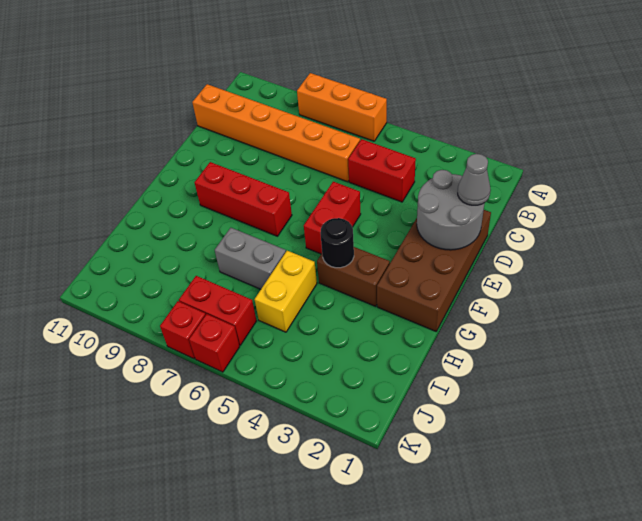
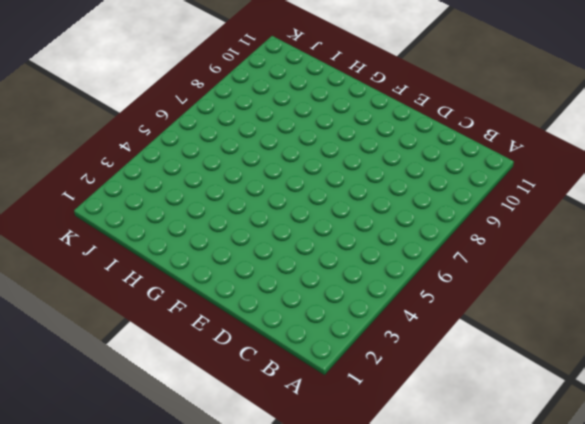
none -> orange brick A6:A8 level 1
none -> red brick C4:C5 level 1
none -> orange brick C6:C11 level 1

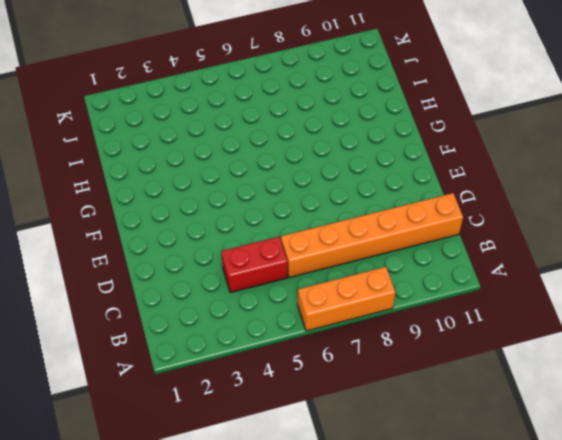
none -> brown brick D1:G2 level 1
none -> red brick E5:F5 level 1
none -> red brick F7:F9 level 1

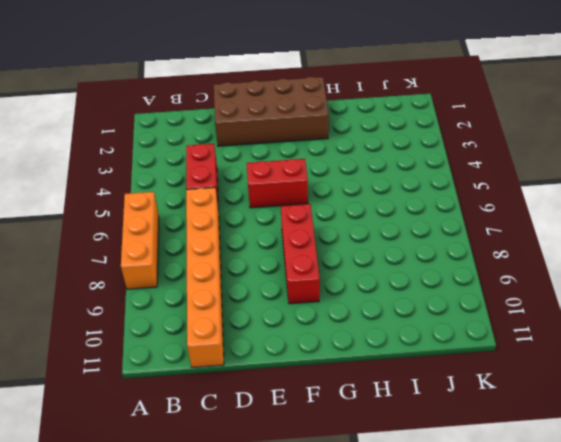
none -> brown brick G3:G4 level 1
none -> yellow brick H5:I5 level 1
none -> grey brick H6:H7 level 1

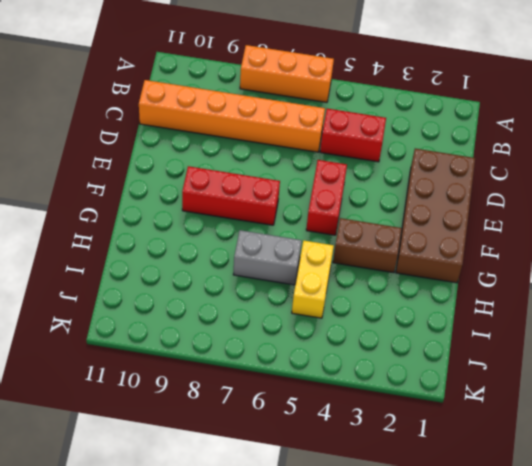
none -> red brick J6:J7 level 1
none -> red brick K6 level 1
none -> red brick K7 level 1

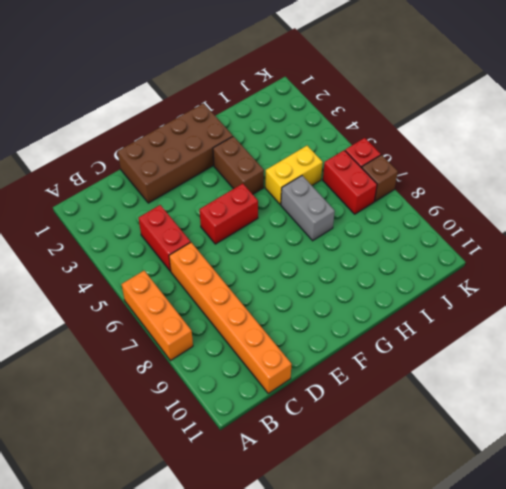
brown brick K7 level 1 -> red brick K7 level 1
none -> red brick F7:F9 level 1
none -> grey round brick D1:E2 level 2
none -> black round brick G4 level 2

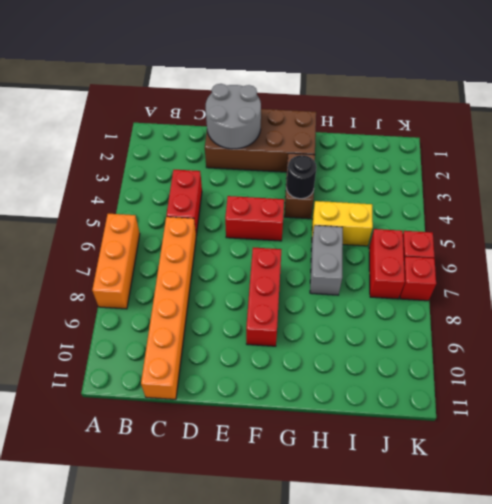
none -> grey cone D1 level 3

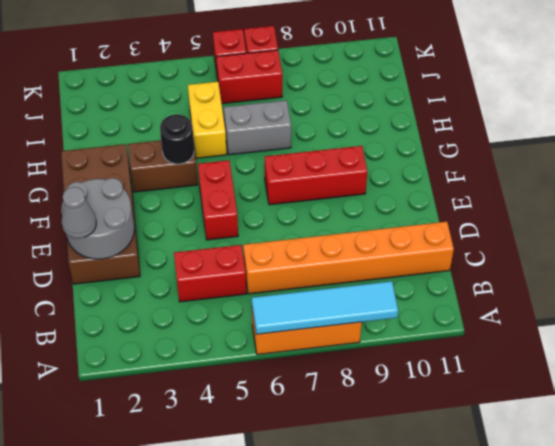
cyan tile A6:A9 level 2 -> none

